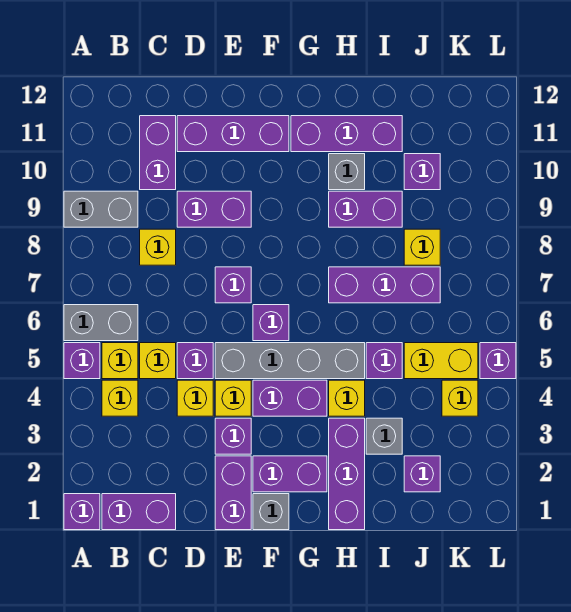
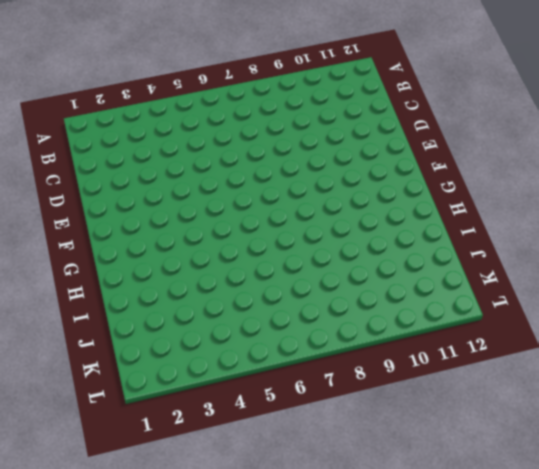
none -> purple brick A1 level 1
none -> purple brick A5 level 1
none -> grey brick A6:B6 level 1
none -> grey brick A9:B9 level 1

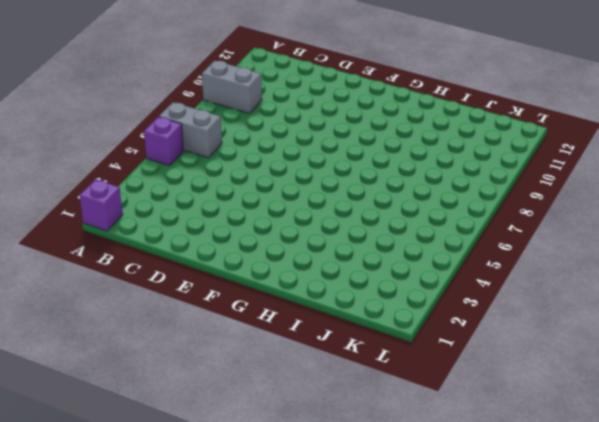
none -> purple brick B1:C1 level 1
none -> yellow brick B4 level 1
none -> yellow brick B5 level 1
none -> yellow brick C5 level 1

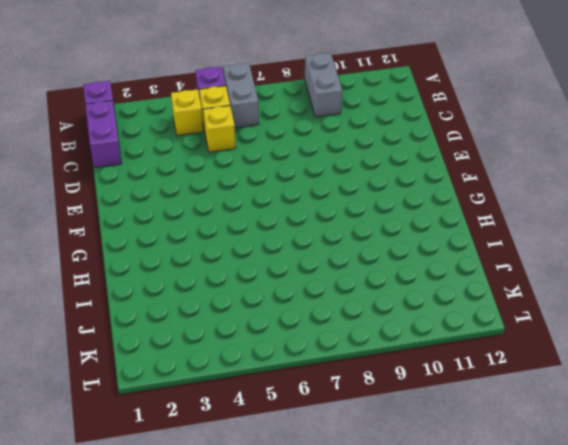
none -> yellow brick C8 level 1
none -> purple brick C10:C11 level 1
none -> yellow brick D4 level 1
none -> purple brick D5 level 1

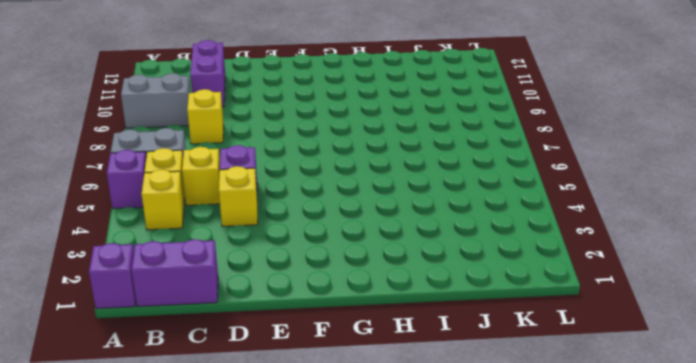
none -> purple brick D9:E9 level 1
none -> purple brick D11:F11 level 1
none -> purple brick E1:E2 level 1
none -> purple brick E3 level 1

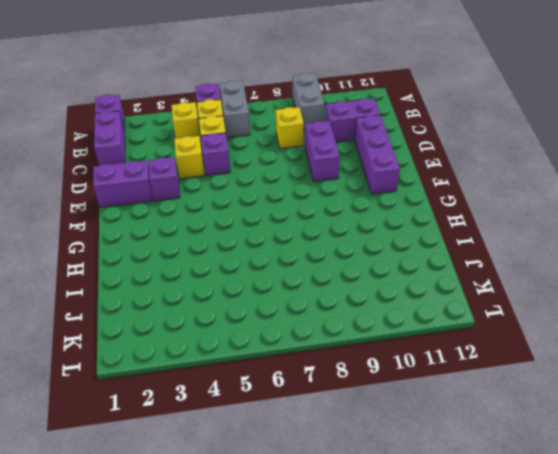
none -> yellow brick E4 level 1
none -> grey brick E5:H5 level 1
none -> purple brick E7 level 1
none -> grey brick F1 level 1

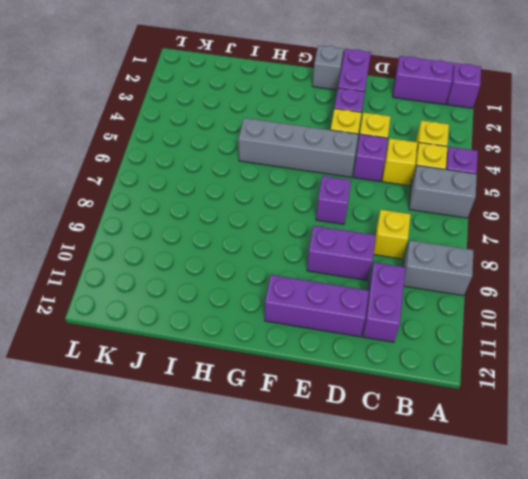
none -> purple brick F2:G2 level 1
none -> purple brick F4:G4 level 1
none -> purple brick F6 level 1
none -> purple brick G11:I11 level 1

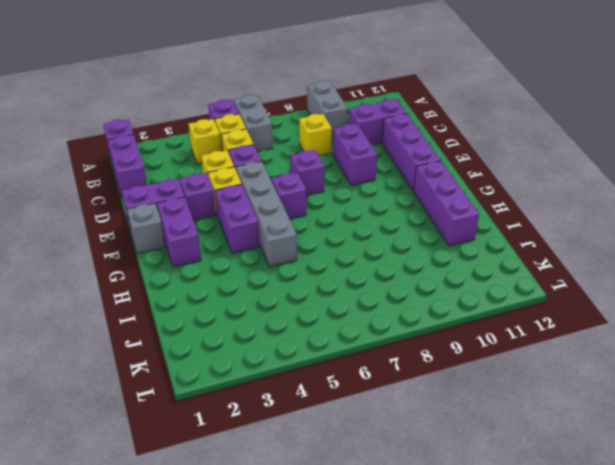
none -> purple brick H1:H3 level 1
none -> yellow brick H4 level 1
none -> purple brick H7:J7 level 1
none -> purple brick H9:I9 level 1

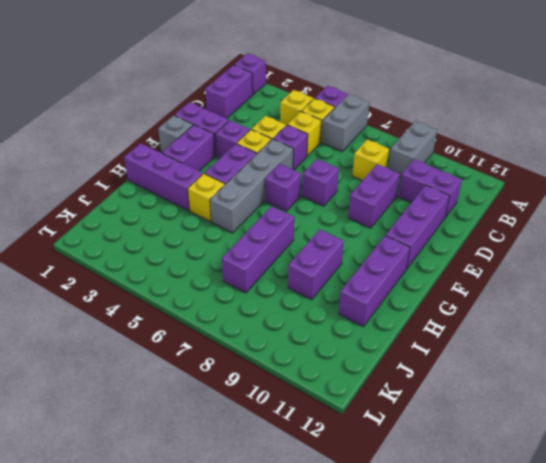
none -> grey brick H10 level 1
none -> grey brick I3 level 1
none -> purple brick I5 level 1
none -> purple brick J2 level 1

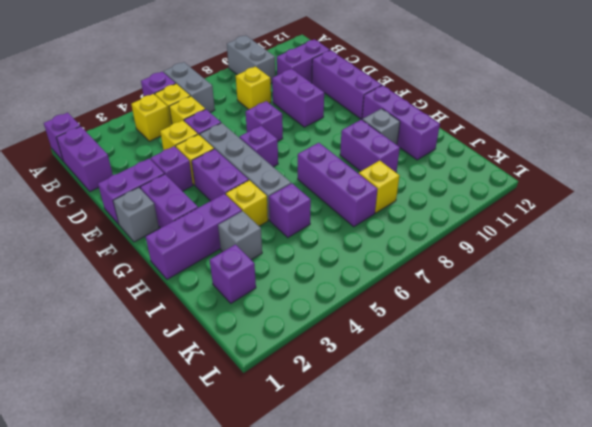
none -> yellow brick J5:K5 level 1
none -> purple brick J10 level 1
none -> yellow brick K4 level 1
none -> purple brick L5 level 1

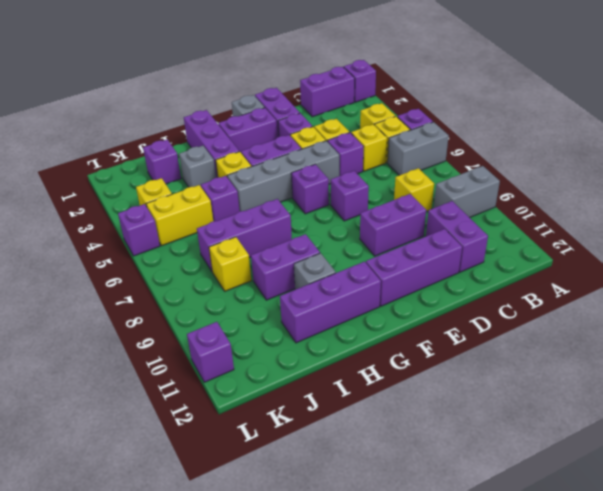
purple brick L11 level 1 -> purple brick J10 level 1

